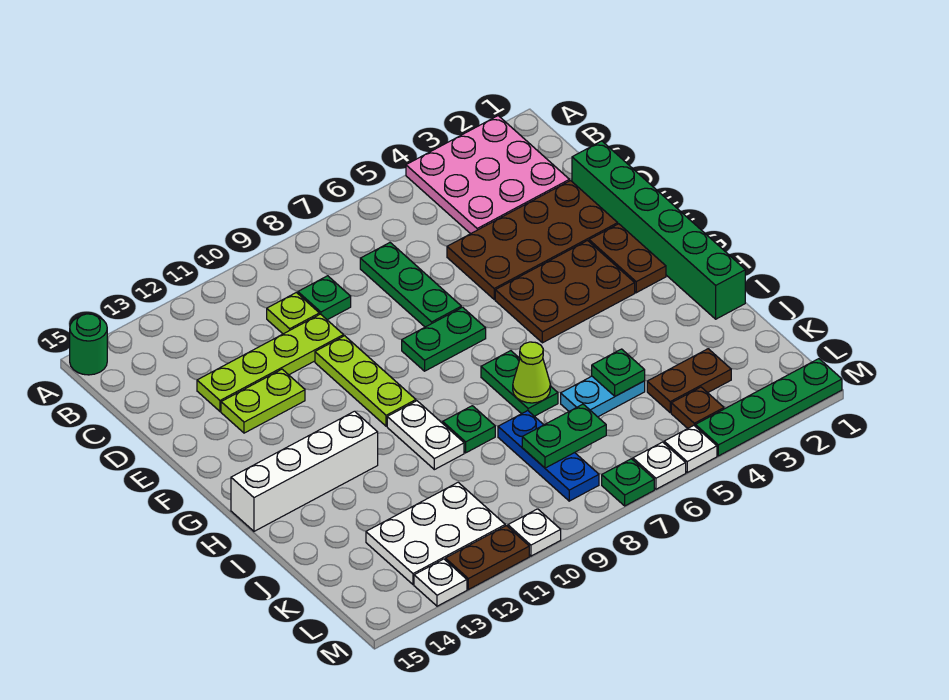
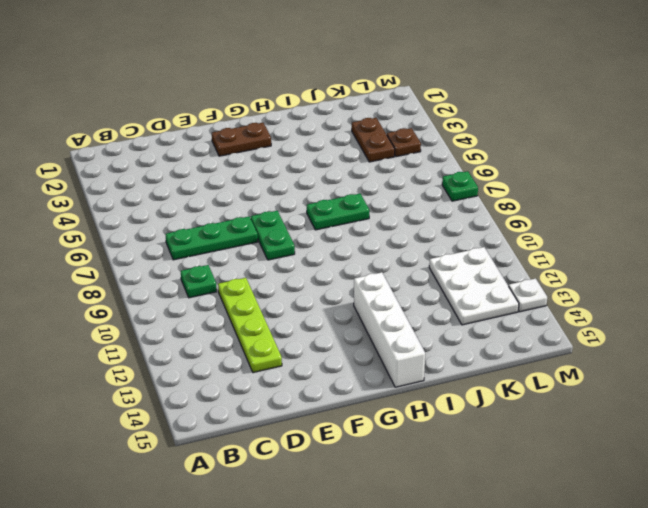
none -> pink plate A2:C4 level 1
none -> green round brick A15 level 1
none -> lime plate C10 level 1
none -> green brick D1:I1 level 1

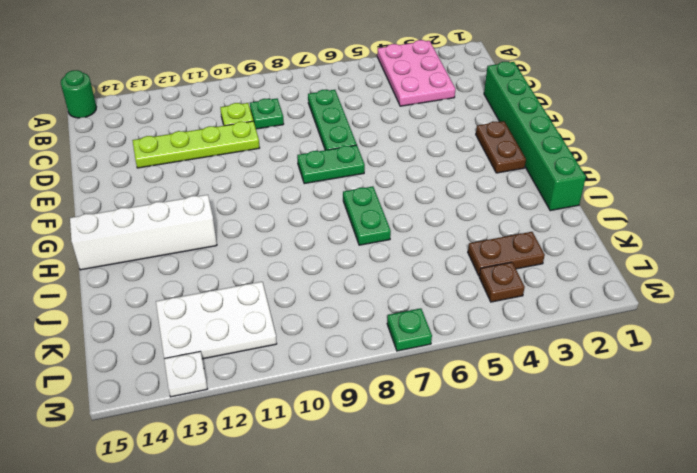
pink plate A3:C4 level 1 -> pink plate A2:C4 level 1
none -> brown plate D2:E5 level 1
none -> lime plate E10:G10 level 1
none -> lime plate E12:E13 level 1
none -> brown plate F3:G5 level 1

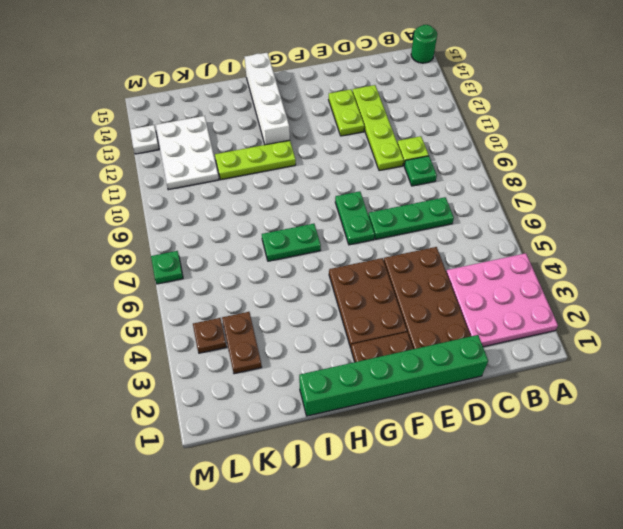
lime plate H11:J11 level 1 -> lime plate E10:G10 level 1
none -> white plate H10:I10 level 1
none -> green plate I9 level 1
none -> cyan plate J5:J6 level 1
none -> blue plate J8:L8 level 1

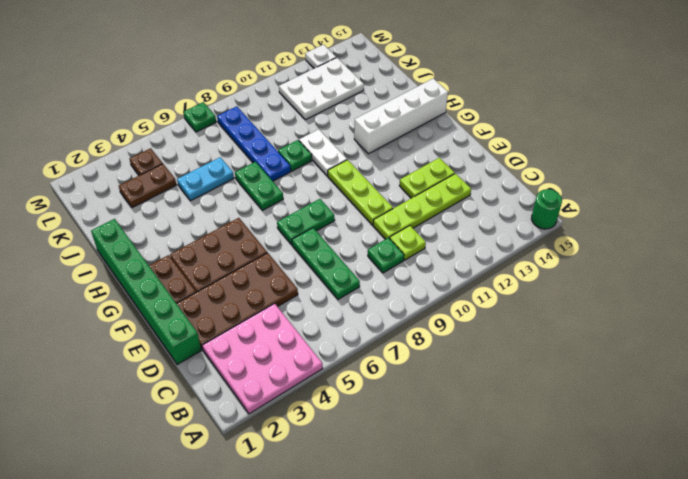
blue plate I8:L8 level 1 -> blue plate J8:L8 level 1
none -> green plate M1:M4 level 1
none -> white plate M5 level 1
none -> white plate M6 level 1
none -> white plate M10 level 1

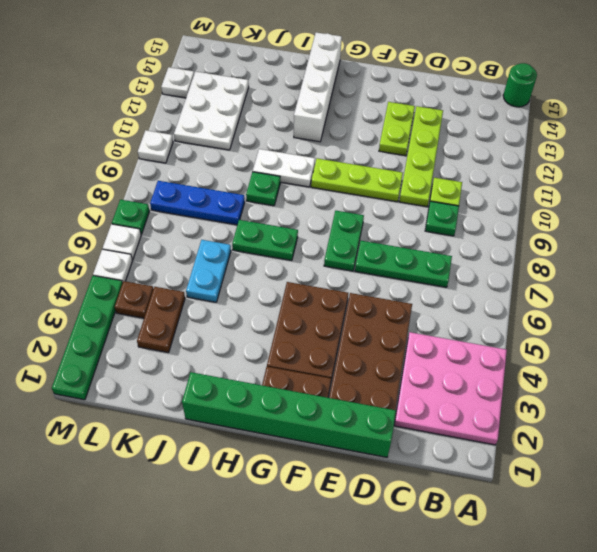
none -> brown plate M11:M12 level 1
none -> lime cone I7 level 2
none -> green plate J5 level 2
none -> green plate K7:K8 level 2

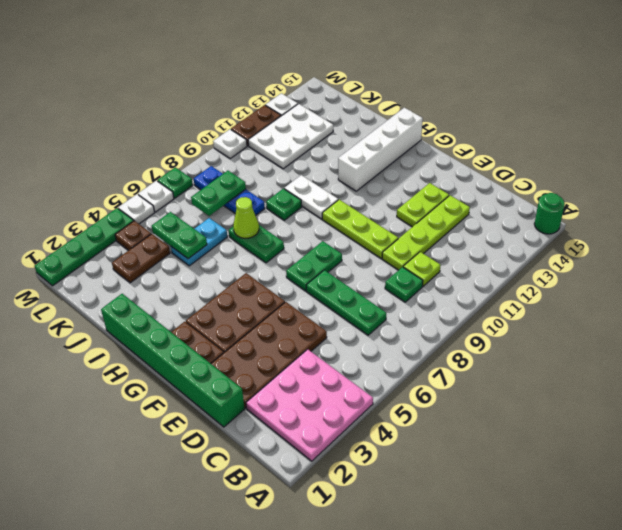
green plate J5:K5 level 2 -> green plate J5 level 2

